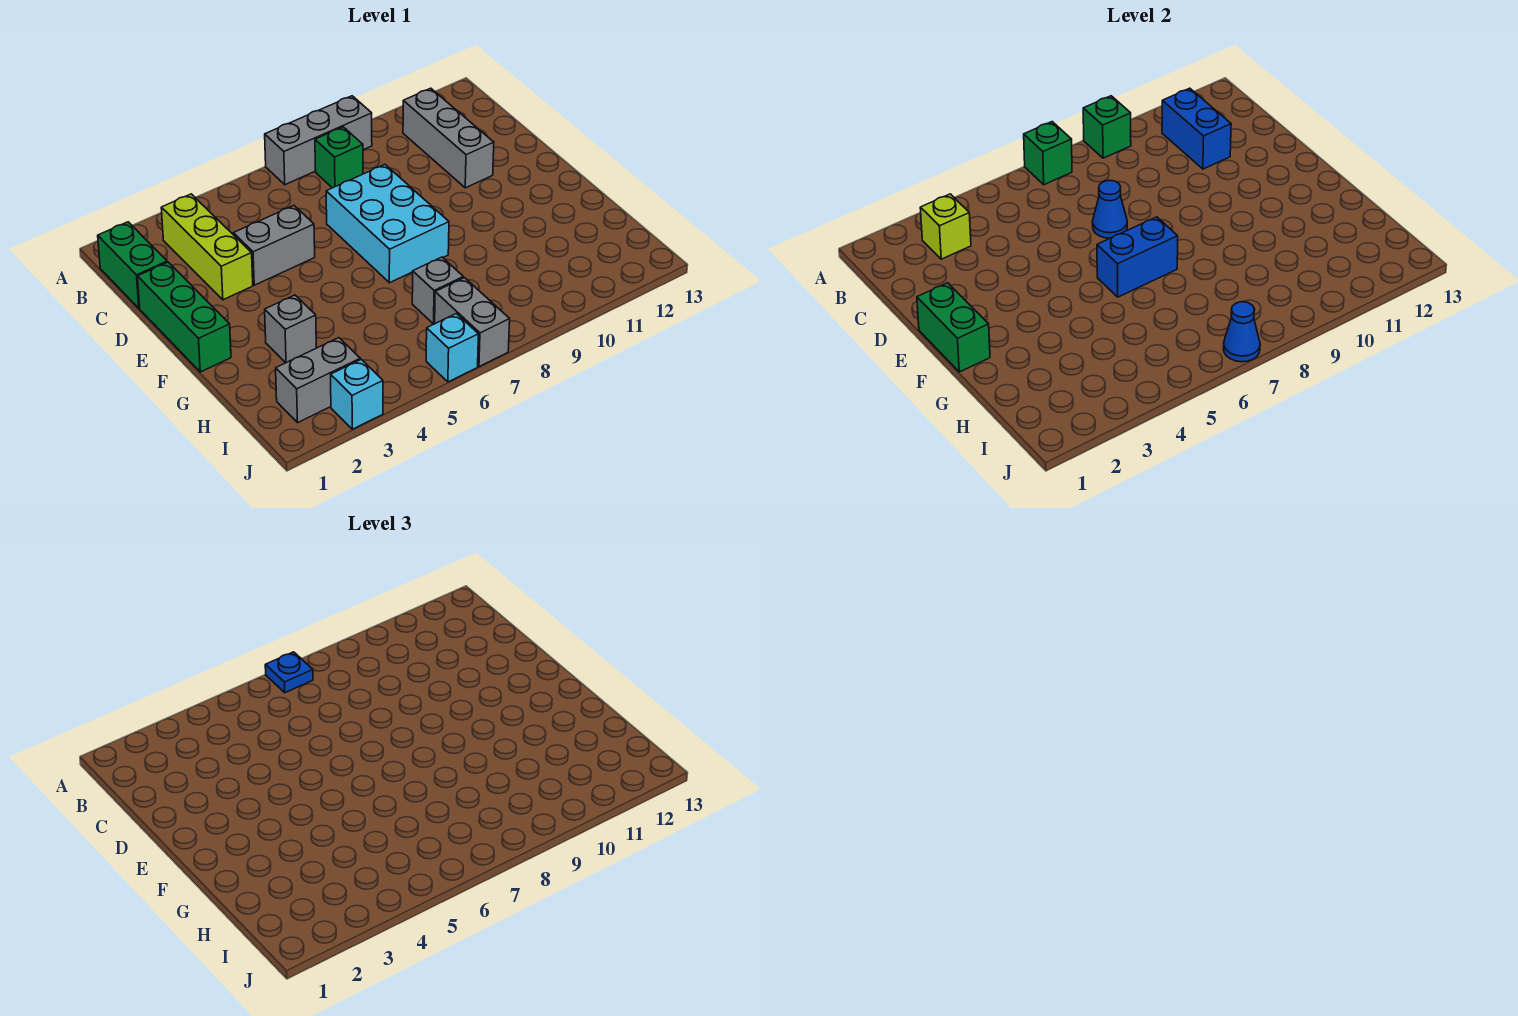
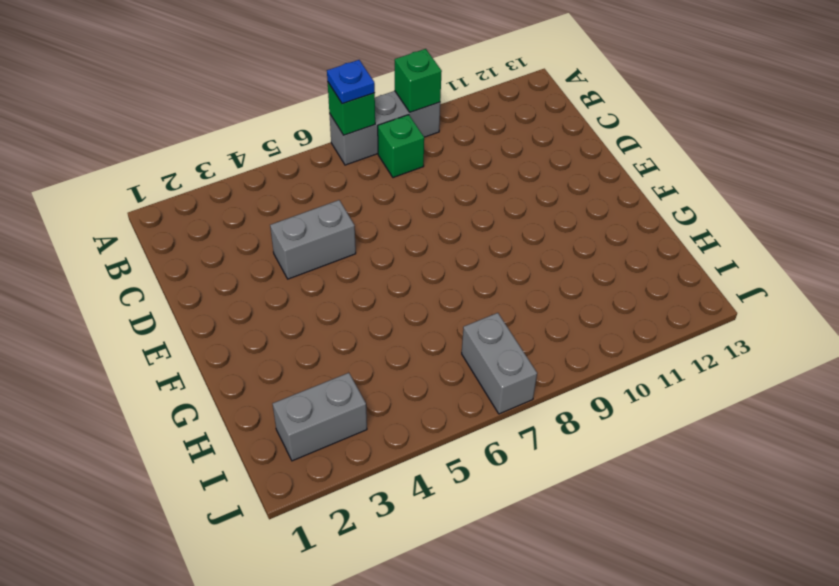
none -> green brick B1:C1 level 1
none -> lime brick B3:D3 level 1
none -> grey brick B11:D11 level 1

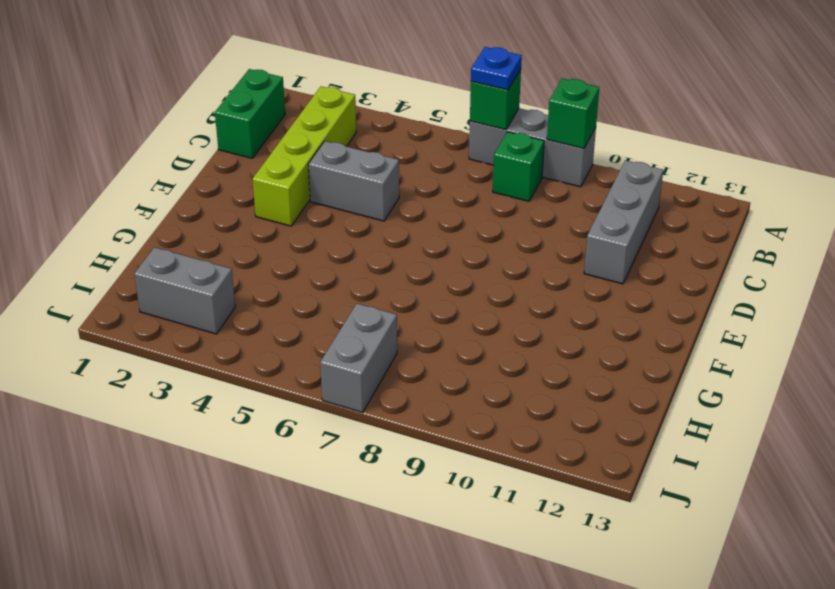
lime brick B3:E3 level 1 -> lime brick B3:D3 level 1
none -> green brick D1:F1 level 1
none -> cyan brick D7:F8 level 1
none -> grey brick G3 level 1

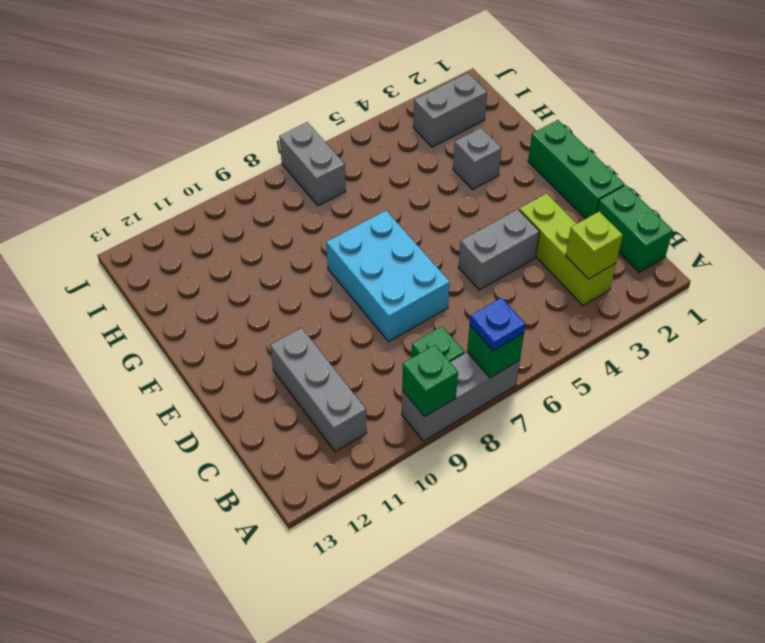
none -> grey brick H7 level 1
none -> cyan brick J3 level 1
none -> cyan brick J6 level 1

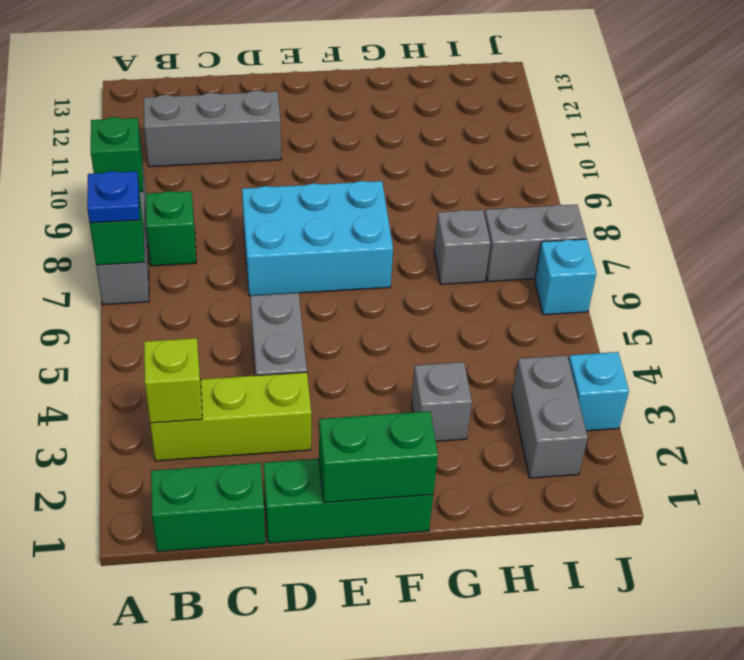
none -> blue brick B11:C11 level 2
none -> blue cone D7 level 2
none -> blue brick F6:F7 level 2

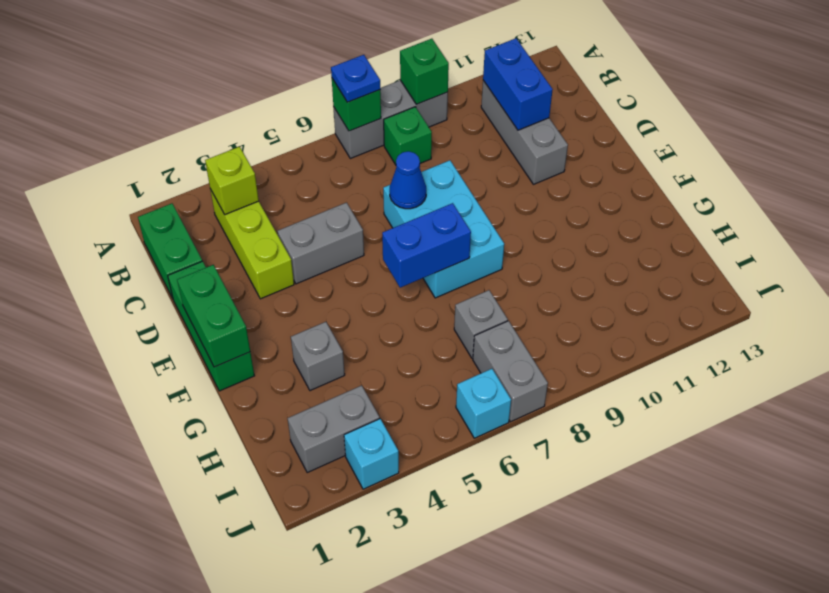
none -> blue cone J7 level 2

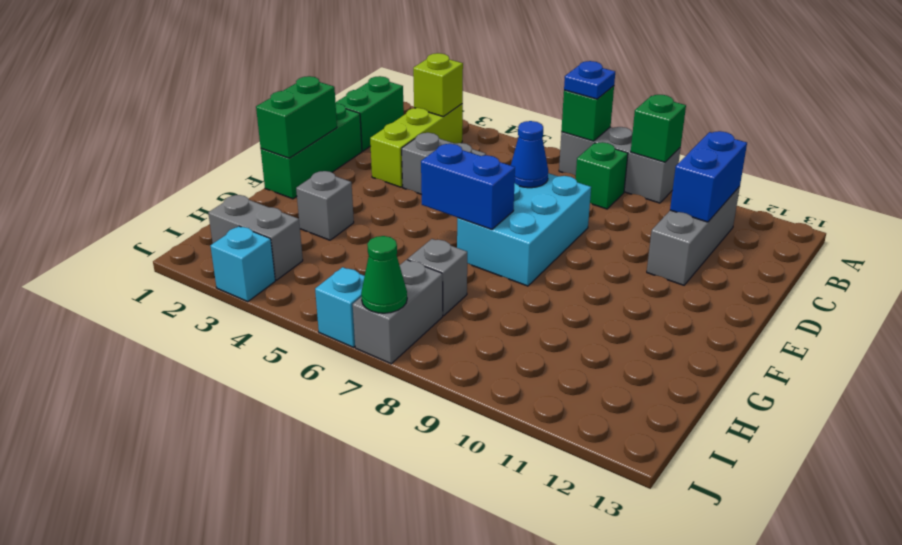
green cone J7 level 2 -> blue cone J7 level 2

